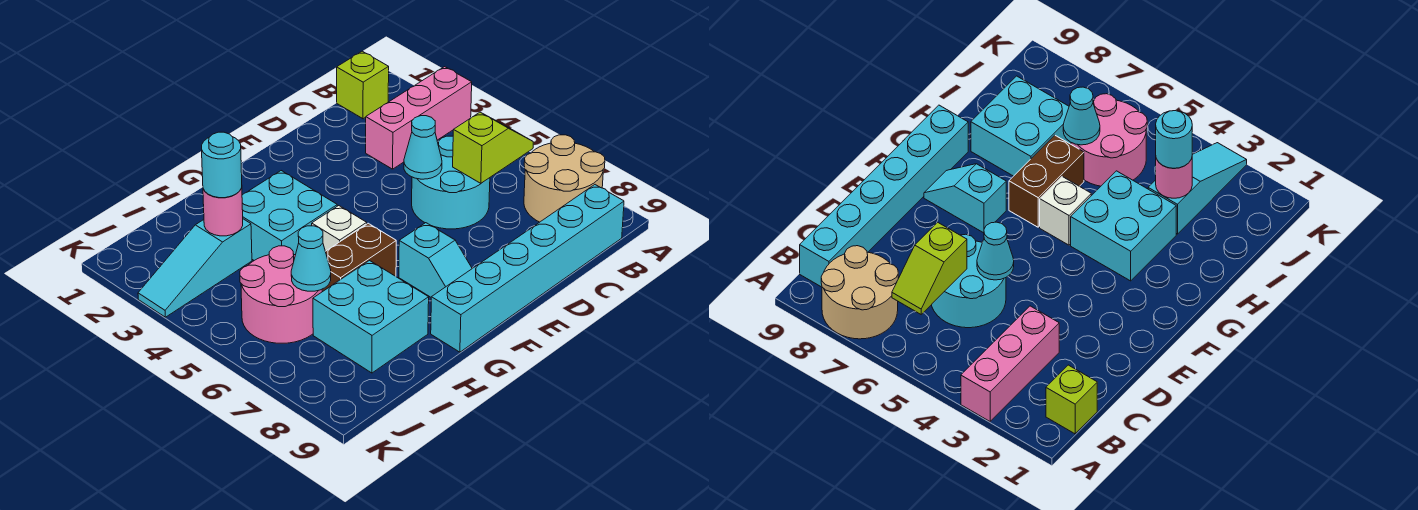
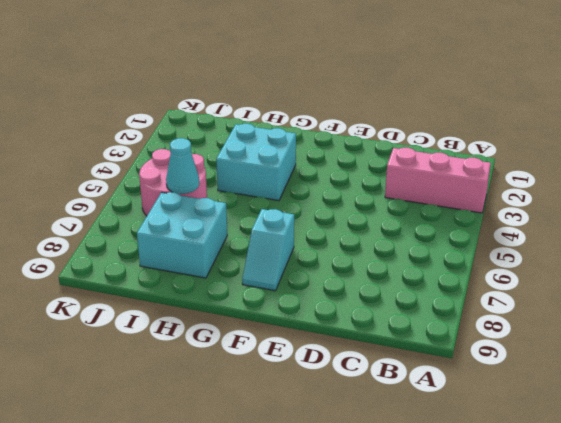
none -> tan round brick A7:B8 level 1
none -> lime brick B1 level 1
none -> cyan brick B9:G9 level 1

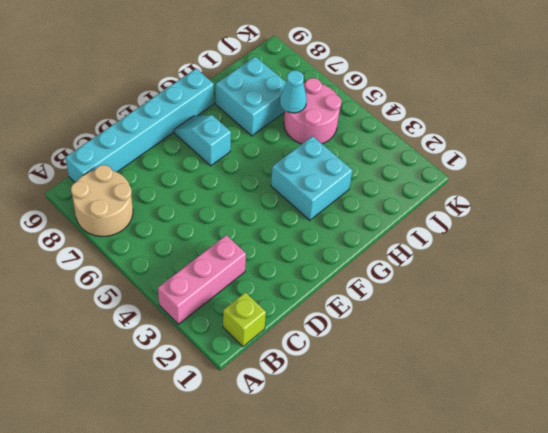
none -> cyan round brick C5:D6 level 1
none -> white brick G5 level 1
none -> brown brick G6:H6 level 1

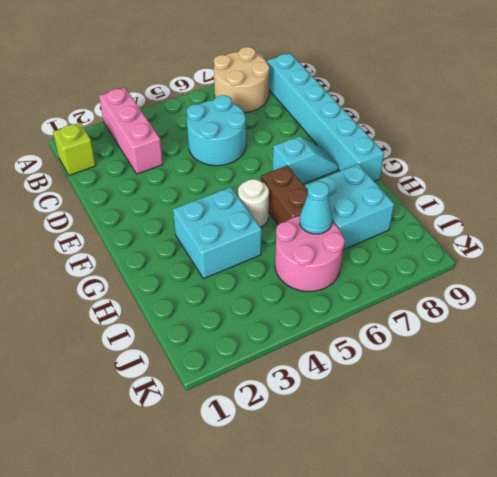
white round brick G5 level 1 -> white brick G5 level 1
none -> cyan slope I3:K3 level 1 top I
none -> lime slope B6:C6 level 2 top C
none -> cyan cone D5 level 2

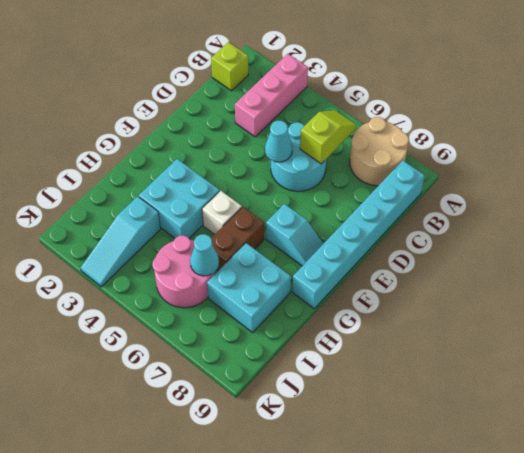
none -> pink round brick I3 level 2
none -> cyan round brick I3 level 3

